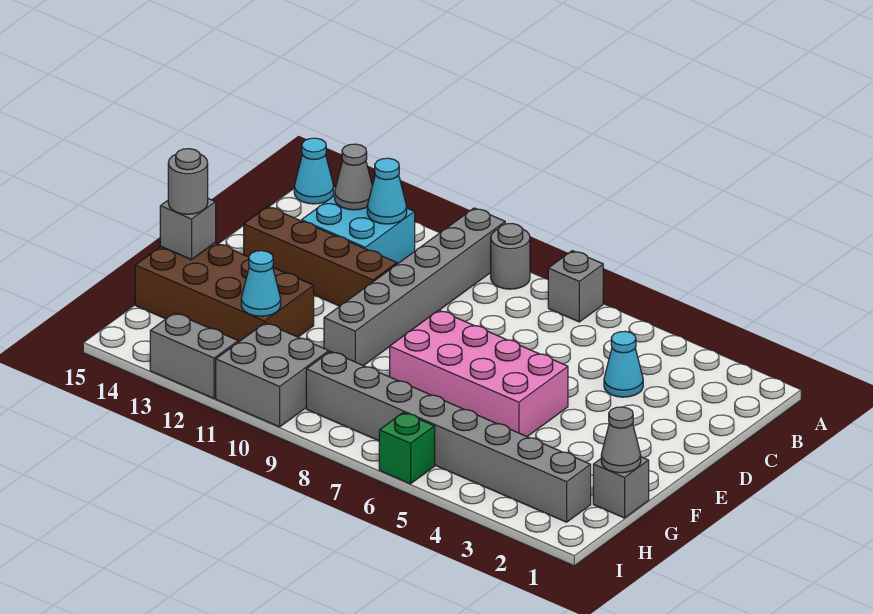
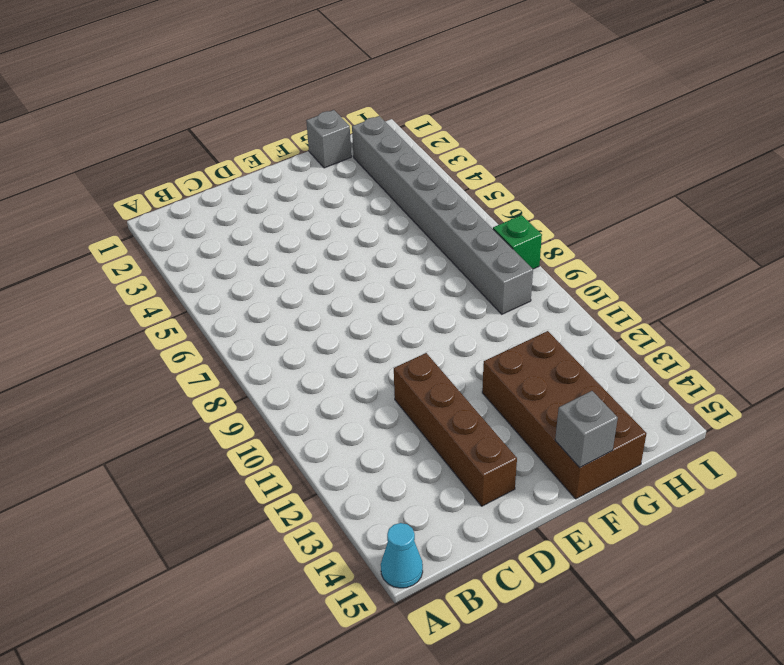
green brick I8 level 1 -> green brick I6 level 1
none -> grey brick A7 level 1
none -> grey round brick A9 level 1
none -> grey brick A10:F10 level 1

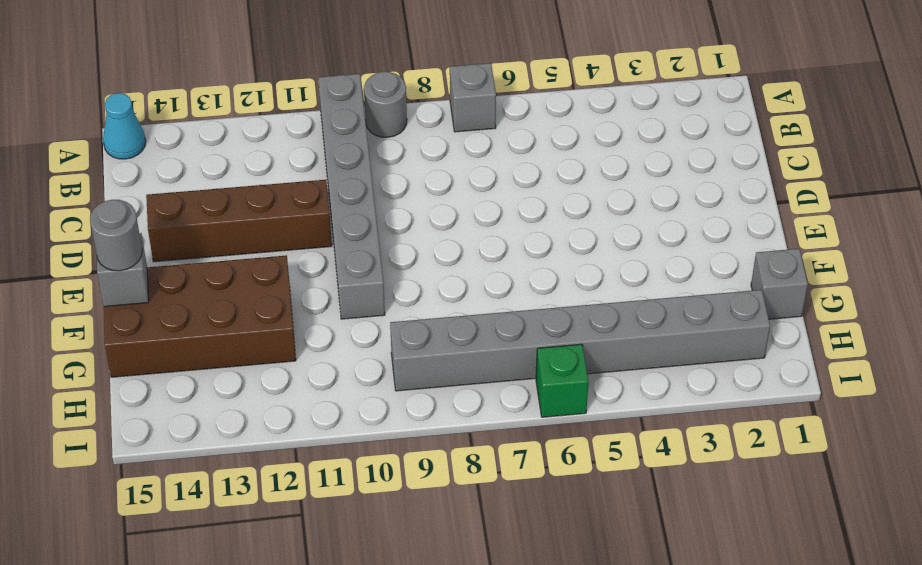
none -> cyan brick B12:C13 level 1
none -> cyan cone C4 level 1
none -> pink brick E5:F8 level 1

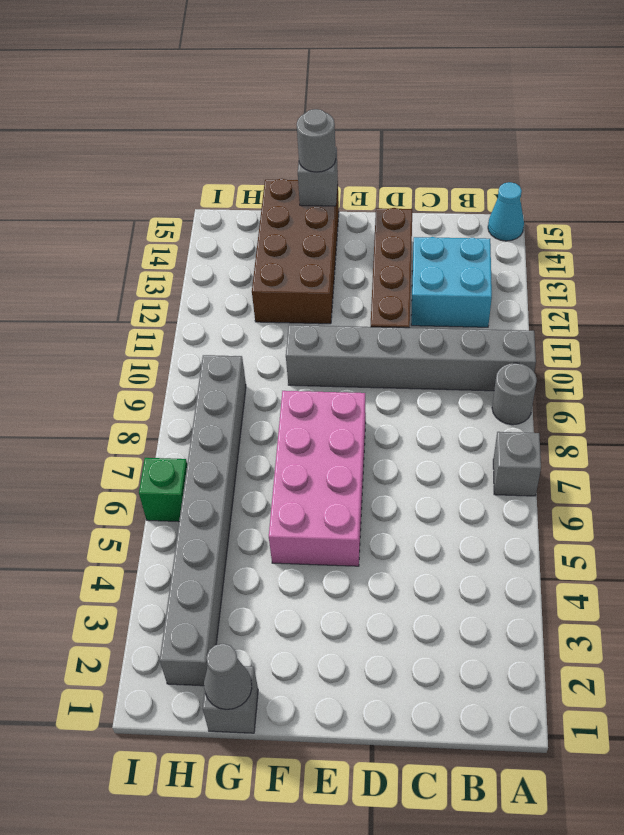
none -> cyan cone C4 level 1
none -> grey brick H10:I11 level 1
none -> grey brick I12:I13 level 1

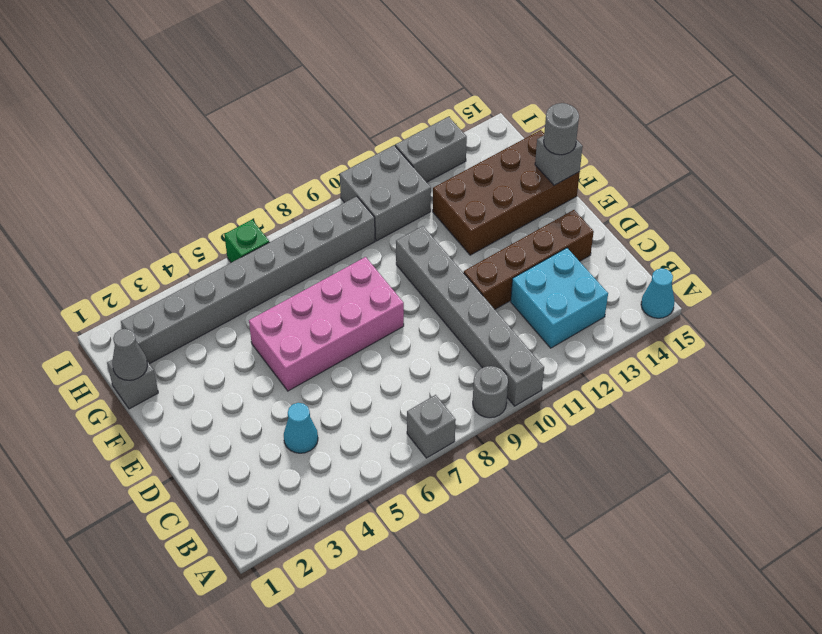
none -> cyan cone B12 level 2
none -> grey cone B13 level 2
none -> cyan cone G12 level 2

